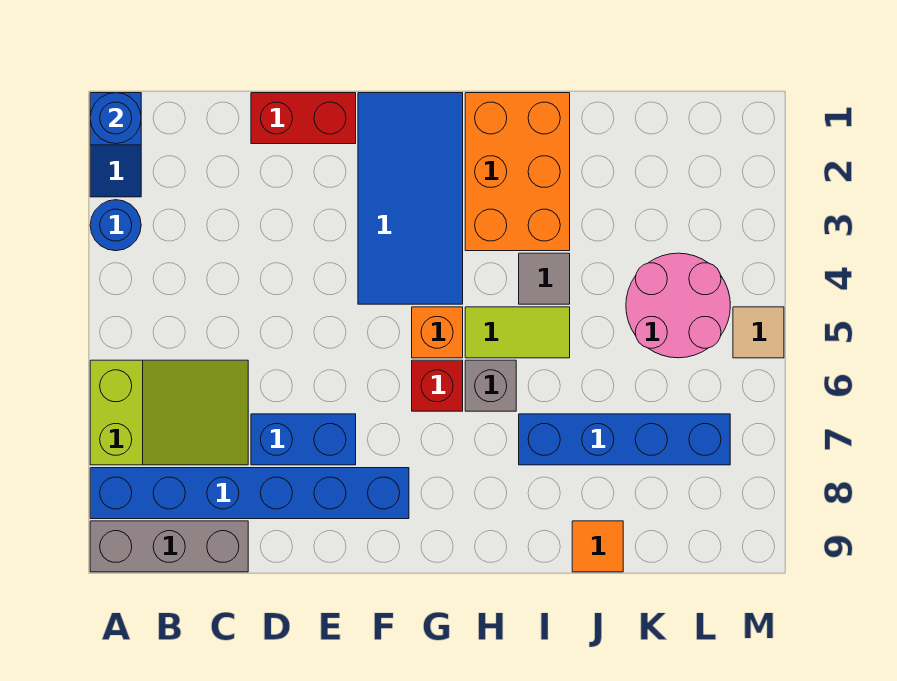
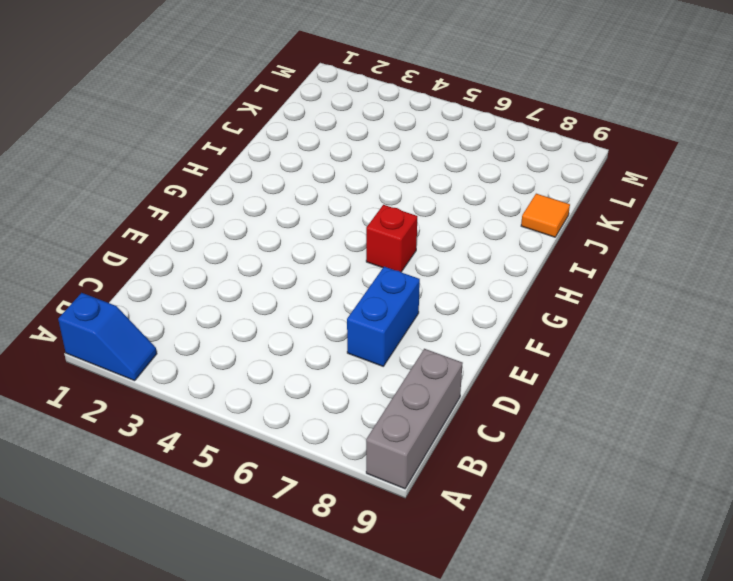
none -> blue round brick A3 level 1
none -> lime slope A6:C7 level 1 top A
none -> blue brick A8:F8 level 1

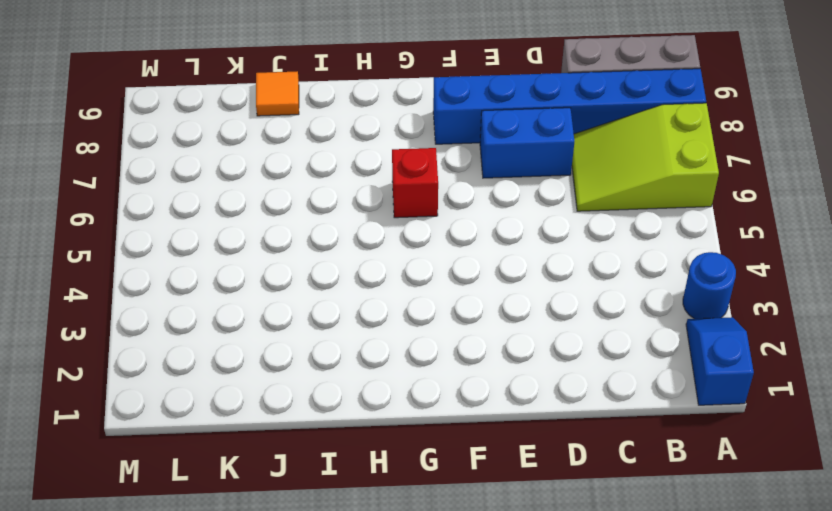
none -> red brick D1:E1 level 1
none -> blue tile F1:G4 level 1
none -> orange brick G5 level 1

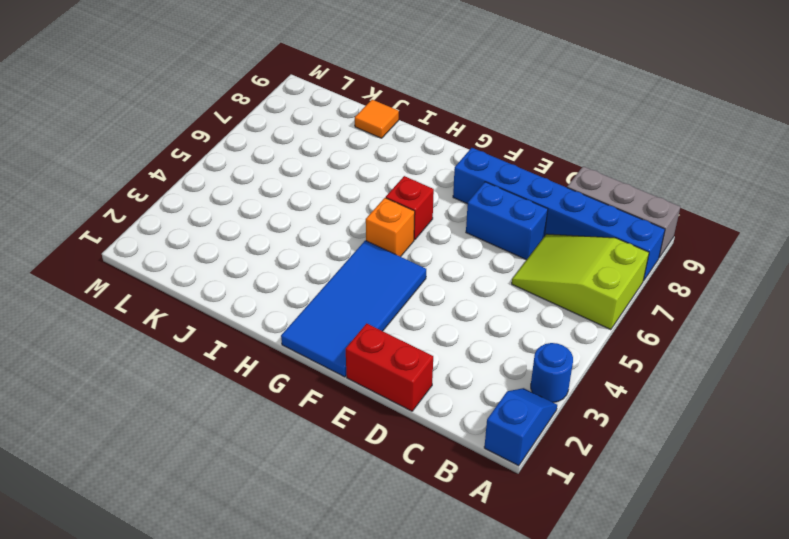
none -> orange brick H1:I3 level 1
none -> lime tile H5:I5 level 1
none -> grey brick H6 level 1

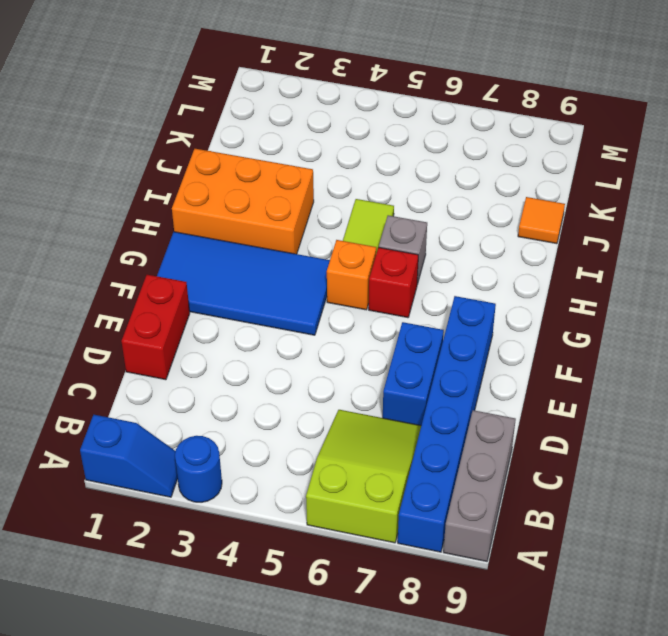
none -> grey tile I4 level 1
none -> blue brick I7:L7 level 1
none -> pink round brick K4:L5 level 1

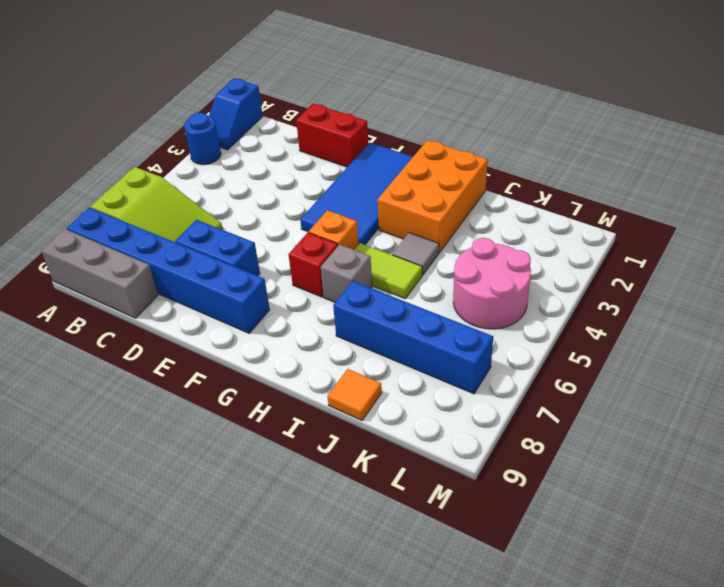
none -> tan tile M5 level 1
none -> blue round brick A1 level 2

